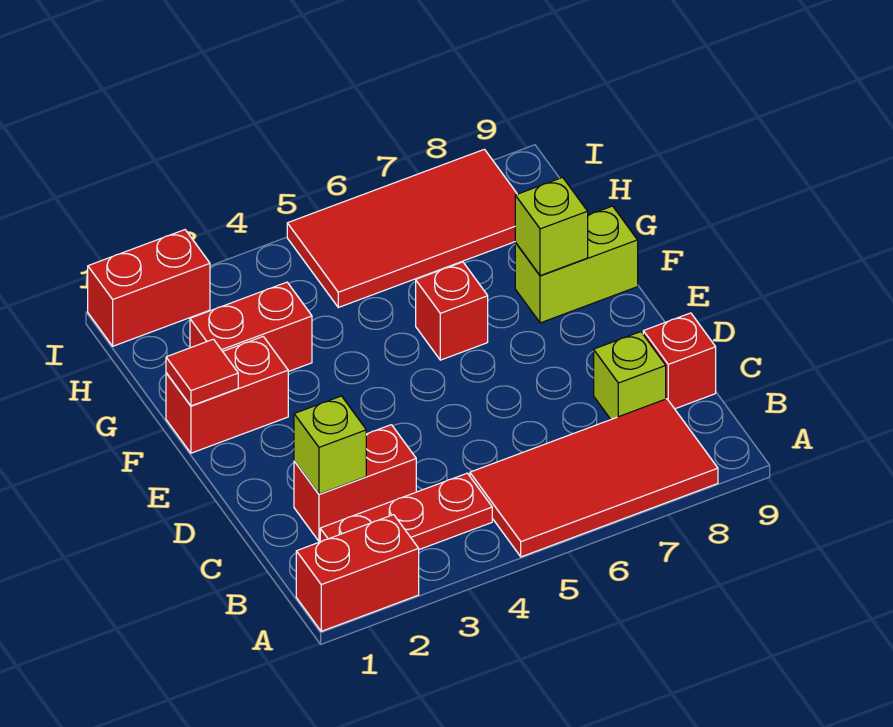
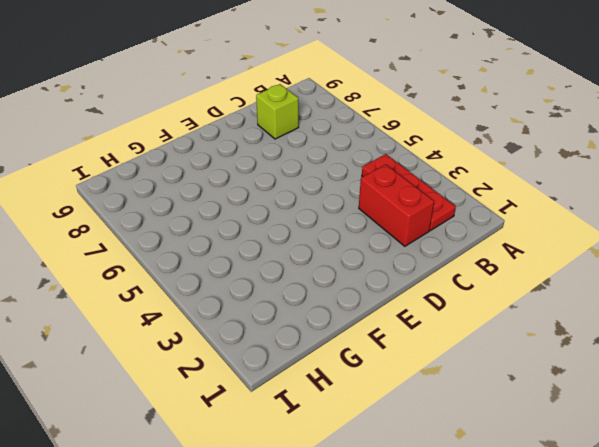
none -> red brick A1:A2 level 1
none -> red tile A5:B8 level 1
none -> red brick C9 level 1

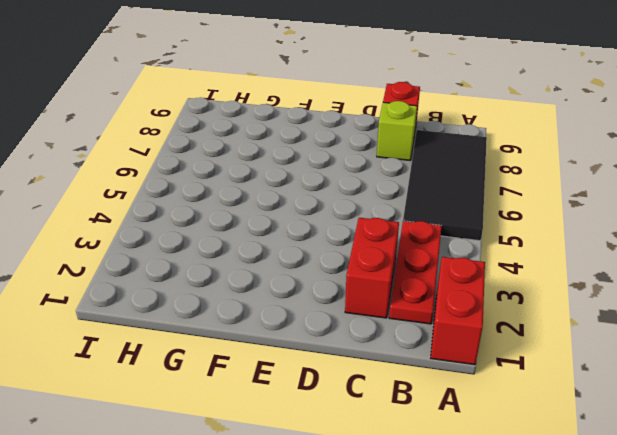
black tile A5:B8 level 1 -> red tile A5:B8 level 1
none -> red brick F1:F2 level 1
none -> red brick F6 level 1
none -> lime brick F8:F9 level 1

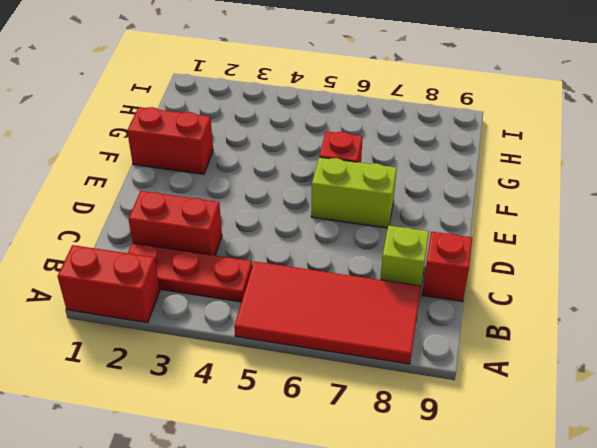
lime brick E6:E7 level 1 -> lime brick F8:F9 level 1
none -> red brick G2:G3 level 1
none -> red tile H5:I8 level 1
none -> red brick I1:I2 level 1

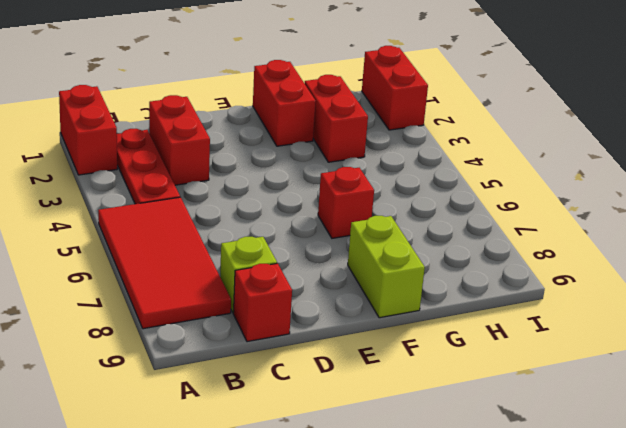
none -> red tile H5:I8 level 1
none -> lime brick C2 level 2
none -> red tile F1 level 2

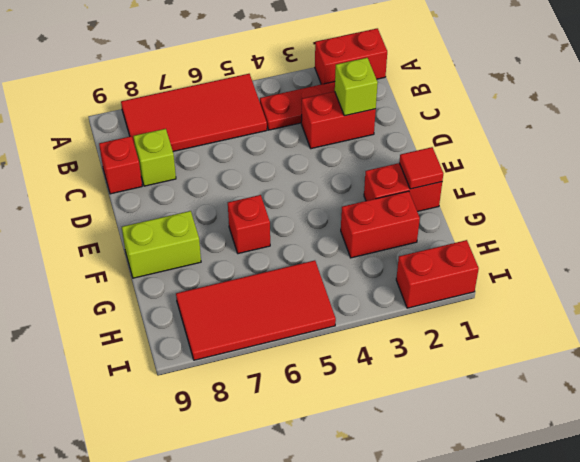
none -> lime brick F8 level 2

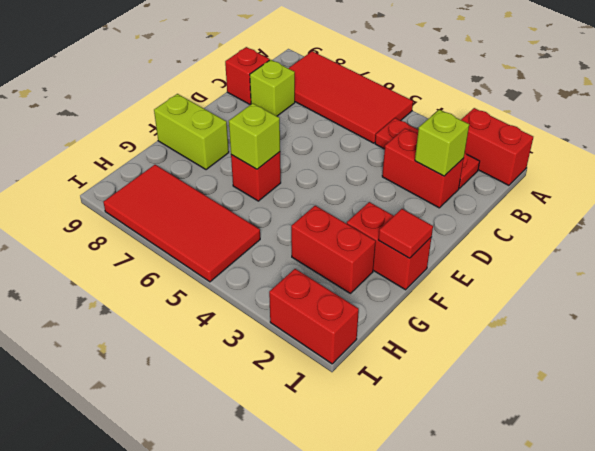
lime brick F6 level 2 -> lime brick F8 level 2

